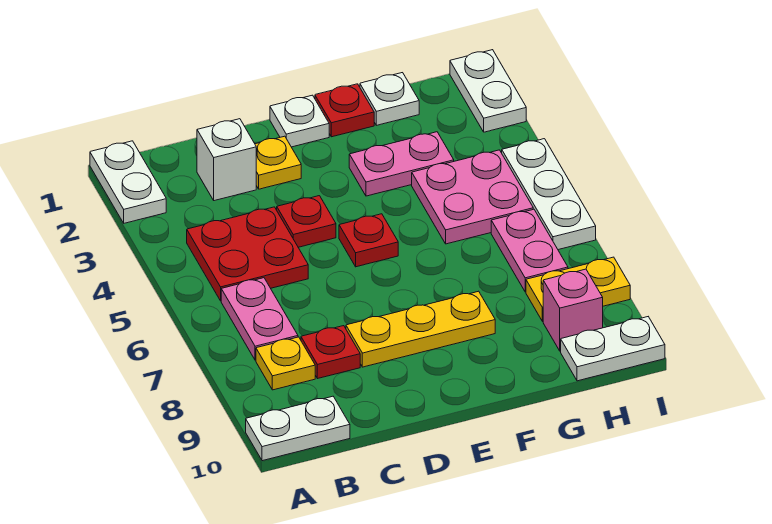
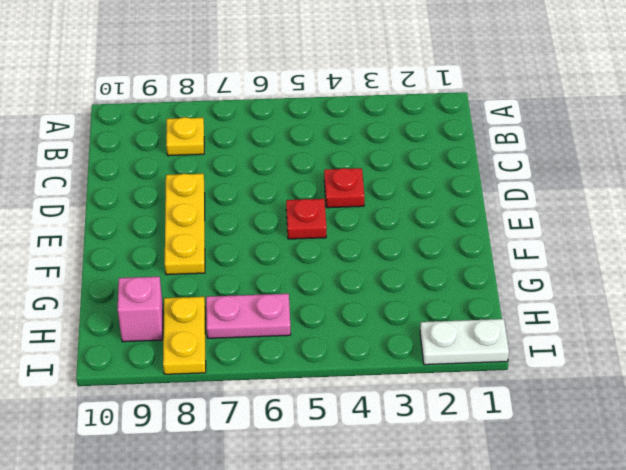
none -> white plate A1:A2 level 1
none -> white plate A10:B10 level 1
none -> red plate B4:C5 level 1

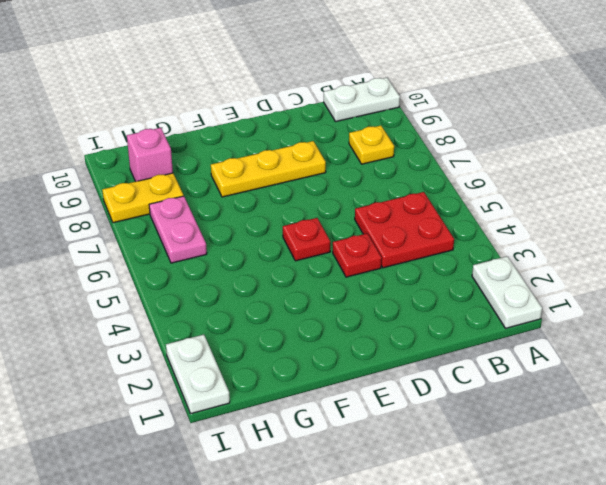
none -> pink plate B6:B7 level 1
none -> white brick C2 level 1
none -> red plate C8 level 1

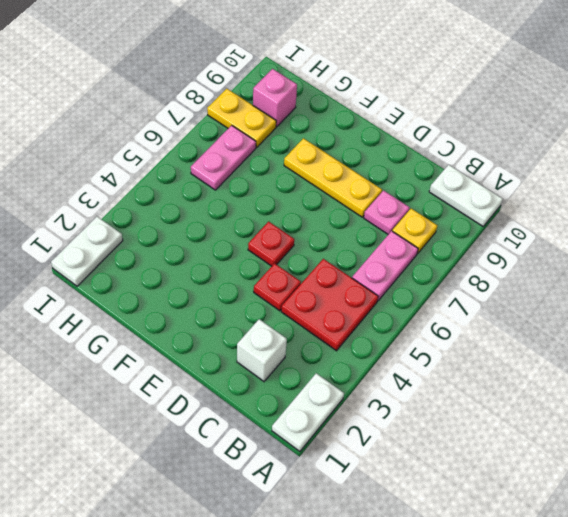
pink plate C8 level 1 -> red plate C8 level 1
none -> yellow plate D2 level 1
none -> white plate E1 level 1
none -> red plate F1 level 1

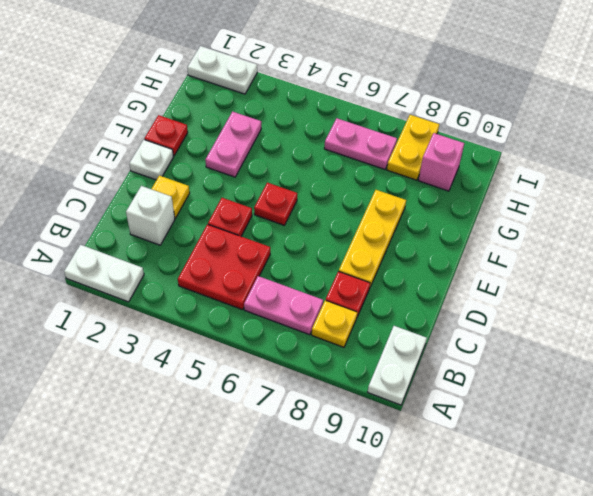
none -> white plate G1 level 1
none -> pink plate G4:H5 level 1
none -> white plate H10:I10 level 1

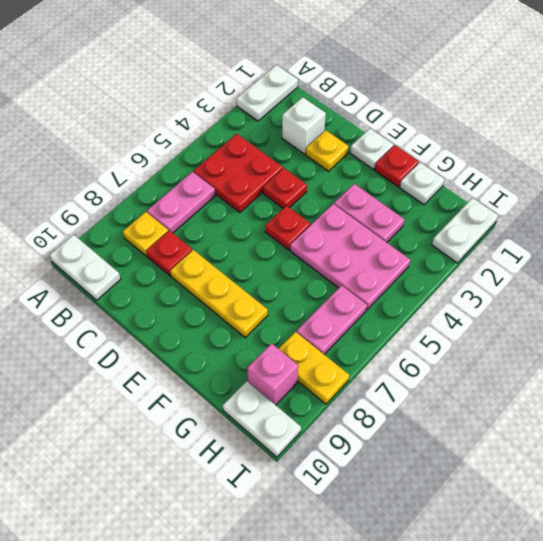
pink plate F4:H5 level 1 -> pink plate G4:H5 level 1
none -> white plate I4:I6 level 1

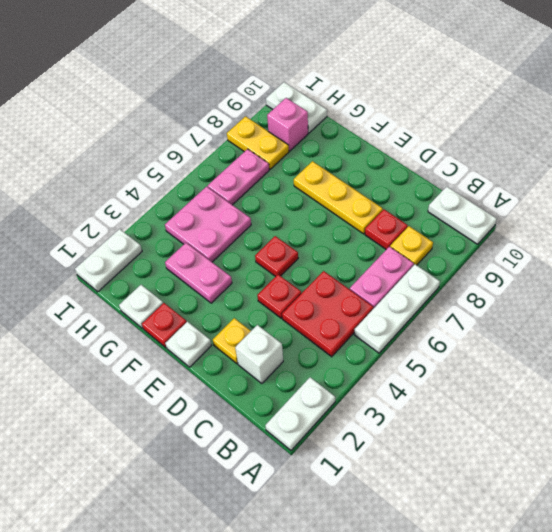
white plate A5:A7 level 1 -> white plate I4:I6 level 1

